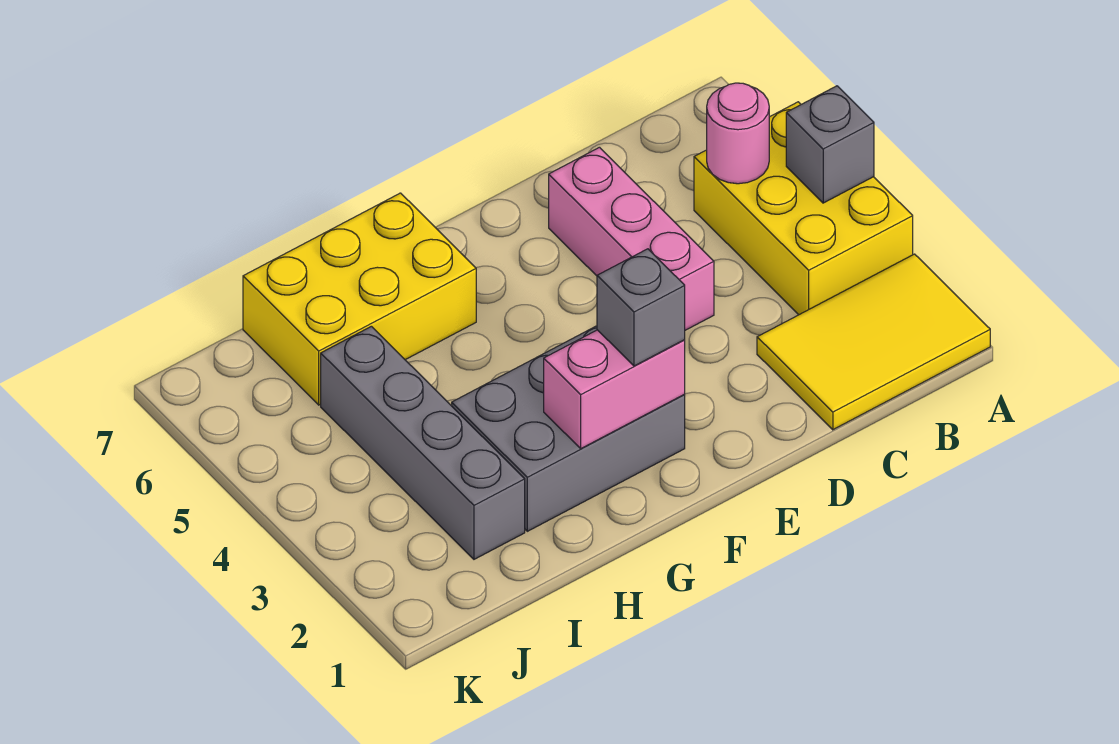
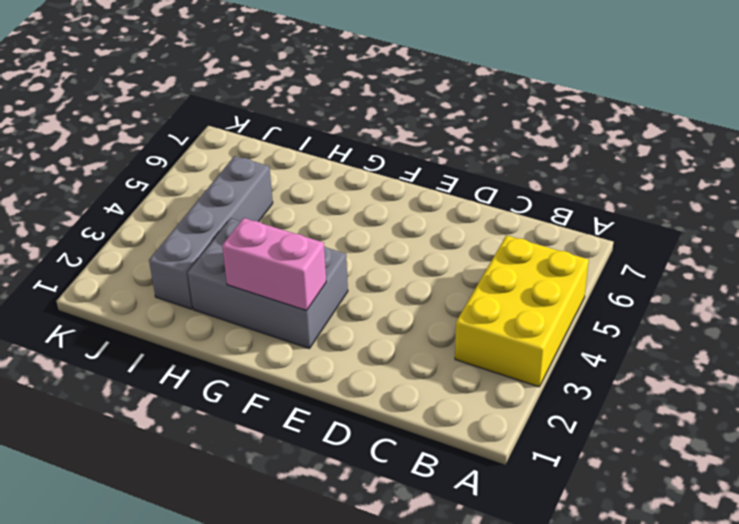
none -> yellow tile A1:C2 level 1
none -> pink brick D4:D6 level 1

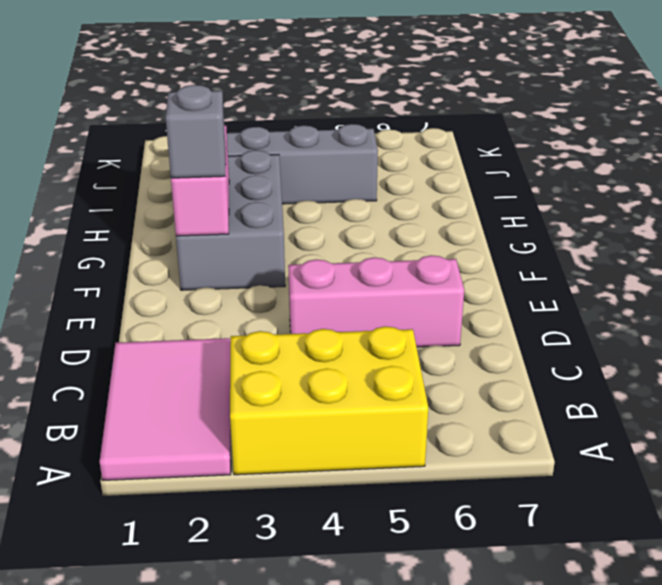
pink tile A1:C2 level 1 -> yellow tile A1:C2 level 1
none -> yellow brick G6:I7 level 1
none -> grey brick A4 level 2

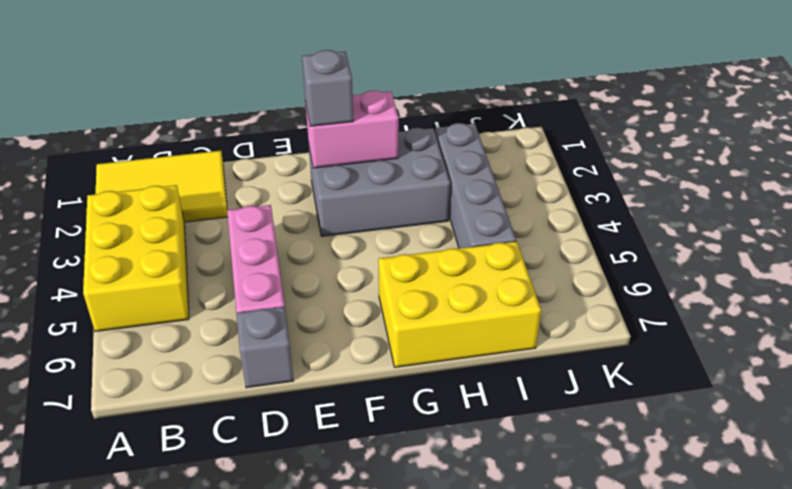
grey brick D7 level 1 -> grey brick A4 level 2
none -> pink round brick B5 level 2

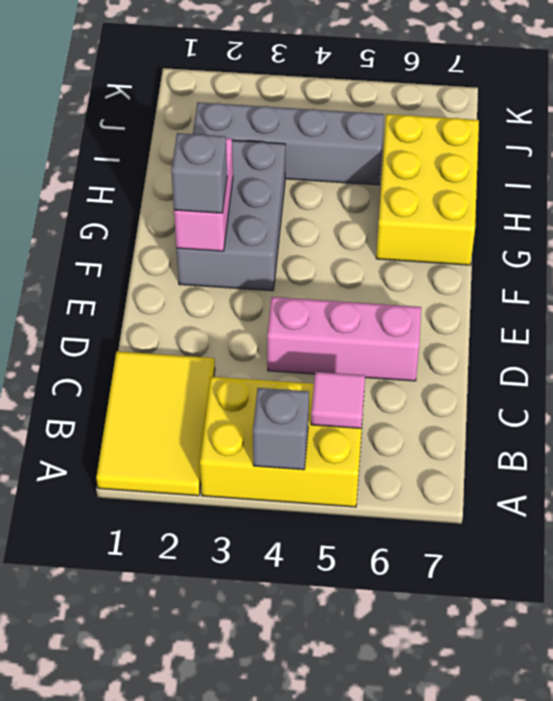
pink tile B5 level 2 -> pink round brick B5 level 2

